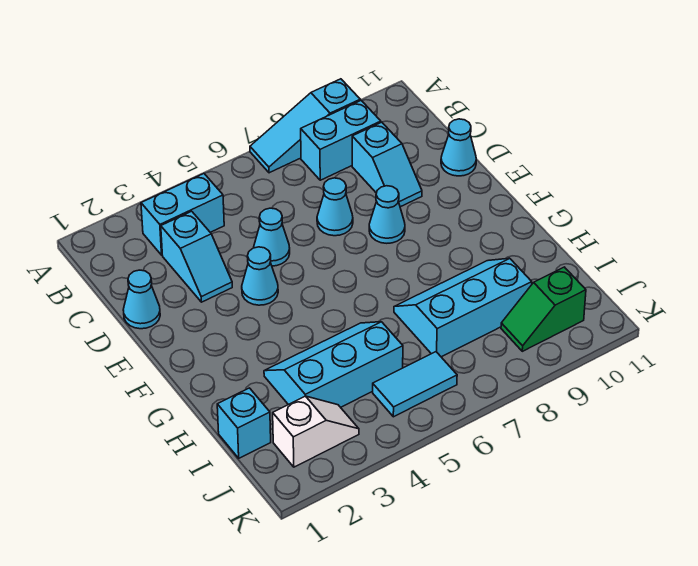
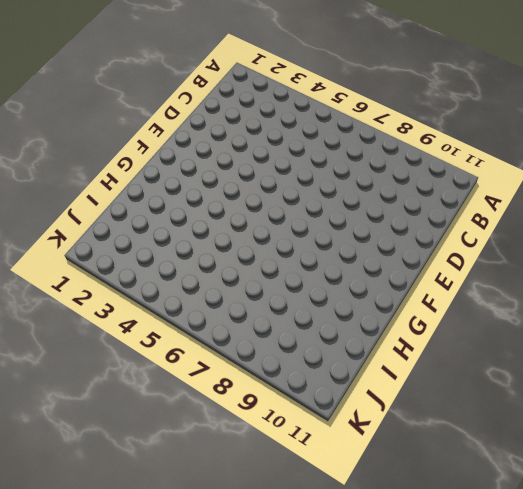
none -> cyan slope A7:A9 level 1 top 9
none -> cyan brick B3:B4 level 1
none -> cyan brick B8:B9 level 1

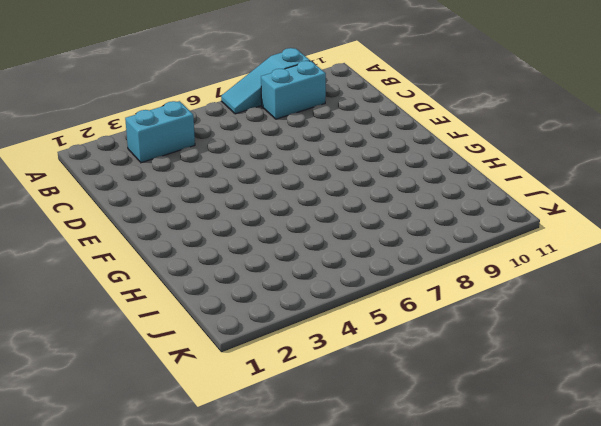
none -> cyan slope C3:D3 level 1 top C
none -> cyan slope C9:D9 level 1 top C
none -> cyan cone D1 level 1

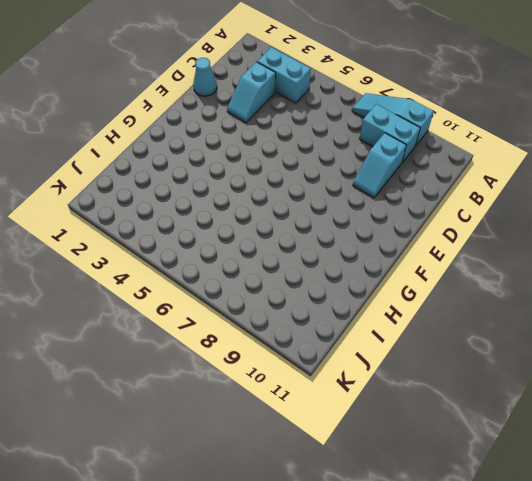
none -> cyan cone D5 level 1
none -> cyan cone D7 level 1
none -> cyan cone D11 level 1

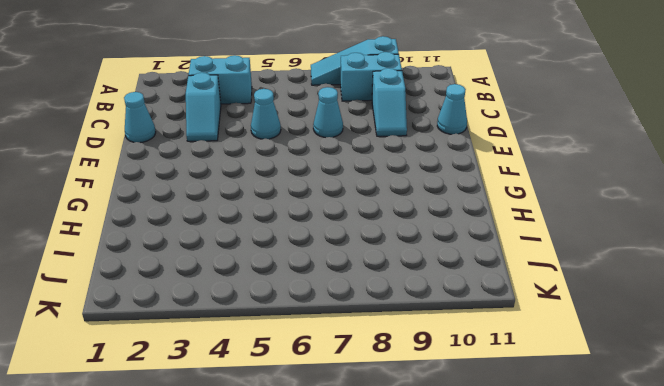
none -> cyan cone E4 level 1
none -> cyan cone E8 level 1
none -> cyan slope H3:I5 level 1 top I

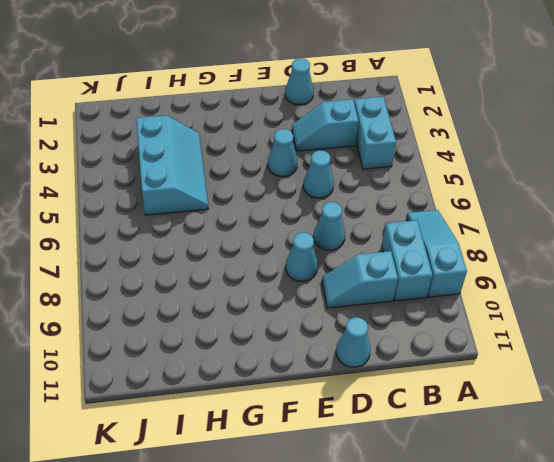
none -> cyan slope H7:I9 level 1 top I
none -> cyan brick I1 level 1
none -> white slope J2:J3 level 1 top 2

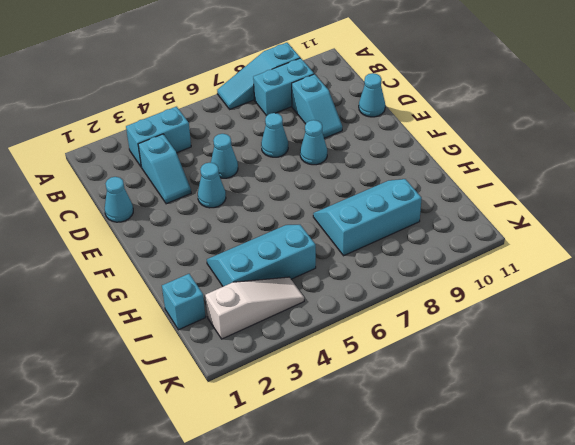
white slope J2:J4 level 1 top 2 -> white slope J2:J3 level 1 top 2
none -> cyan tile J5:J6 level 1
none -> green slope J9:J10 level 1 top 10

